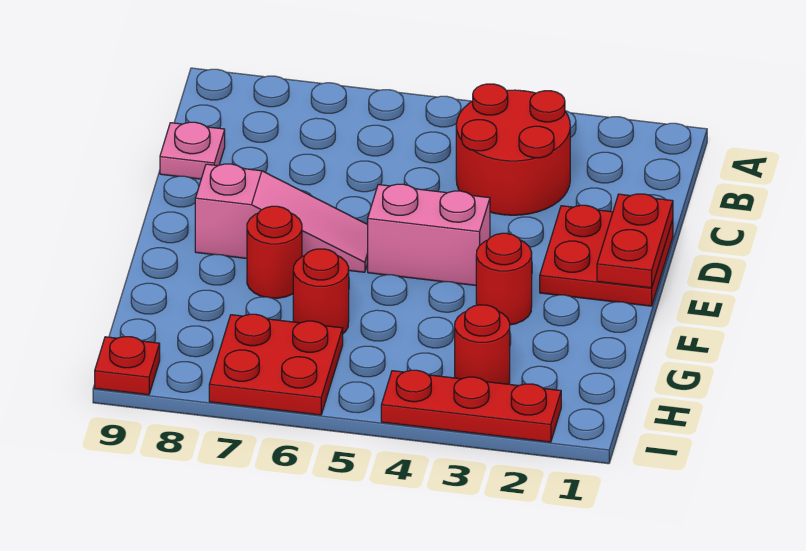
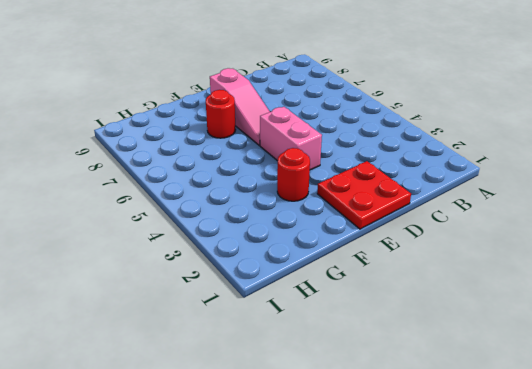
none -> red round brick B3:C4 level 1
none -> pink plate C9 level 1
none -> red round brick G6 level 1

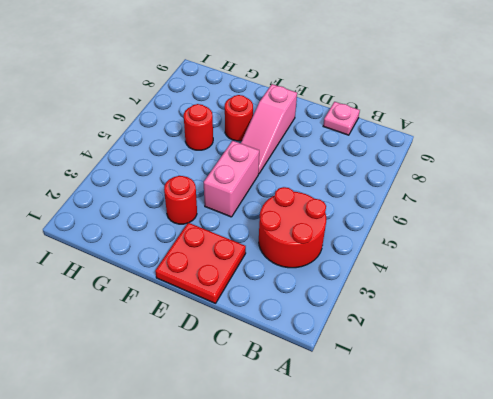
none -> red round brick H3 level 1
none -> red plate H6:I7 level 1
none -> red plate I2:I4 level 1

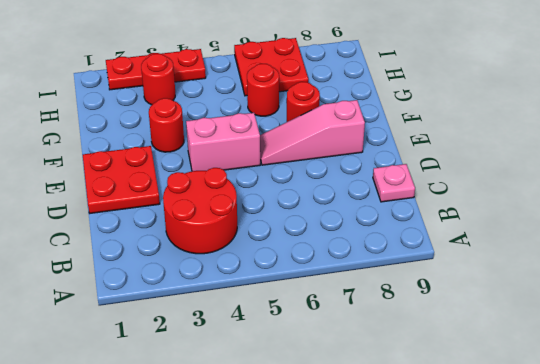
none -> red plate I9 level 1
none -> red plate D1:E1 level 2

